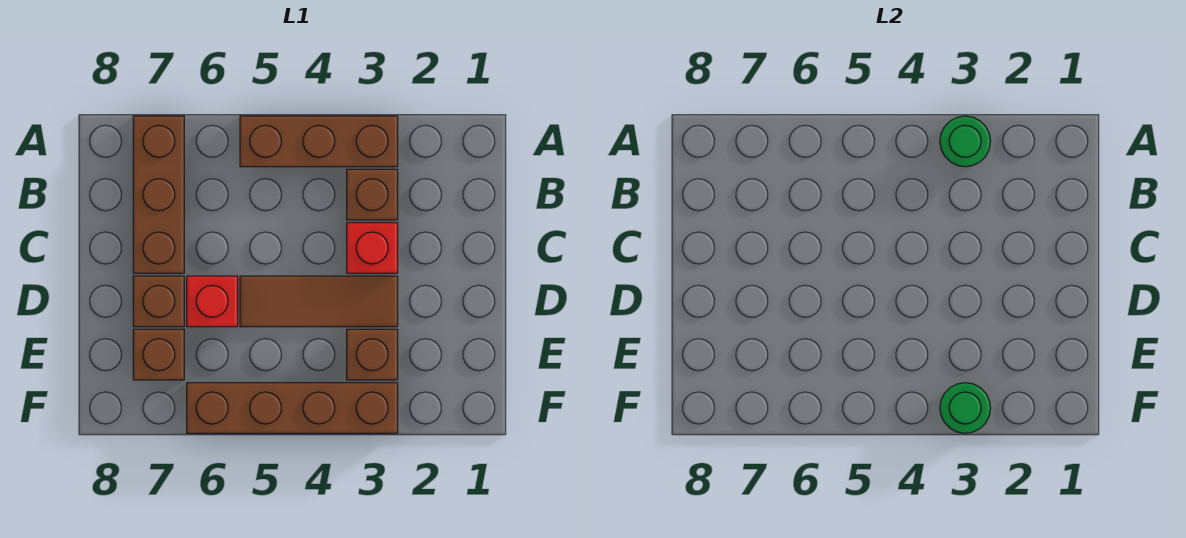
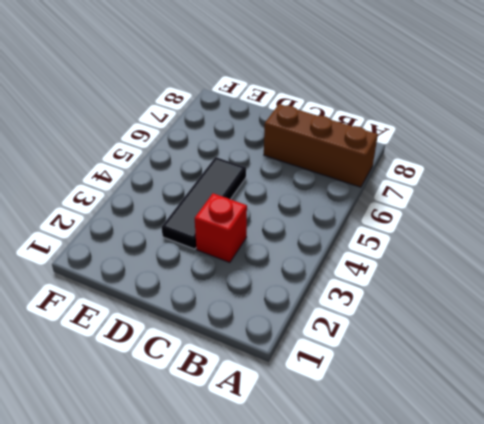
black tile D3:D5 level 1 -> brown tile D3:D5 level 1
none -> brown brick A3:A5 level 1
none -> brown brick B3 level 1
none -> red brick D6 level 1

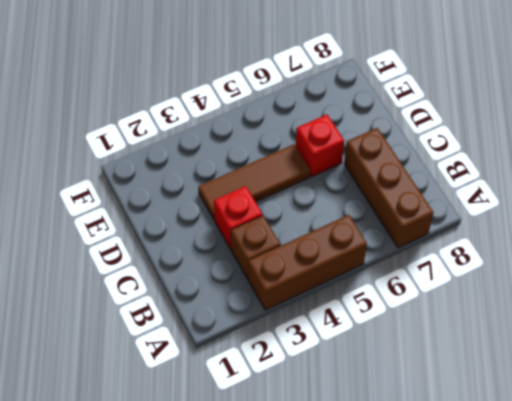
none -> brown brick D7 level 1
none -> brown brick E3 level 1
none -> brown brick E7 level 1

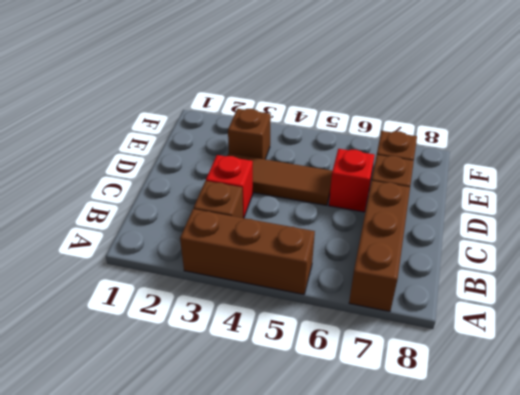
none -> brown brick F3:F6 level 1
none -> green round brick A3 level 2
none -> green round brick F3 level 2

